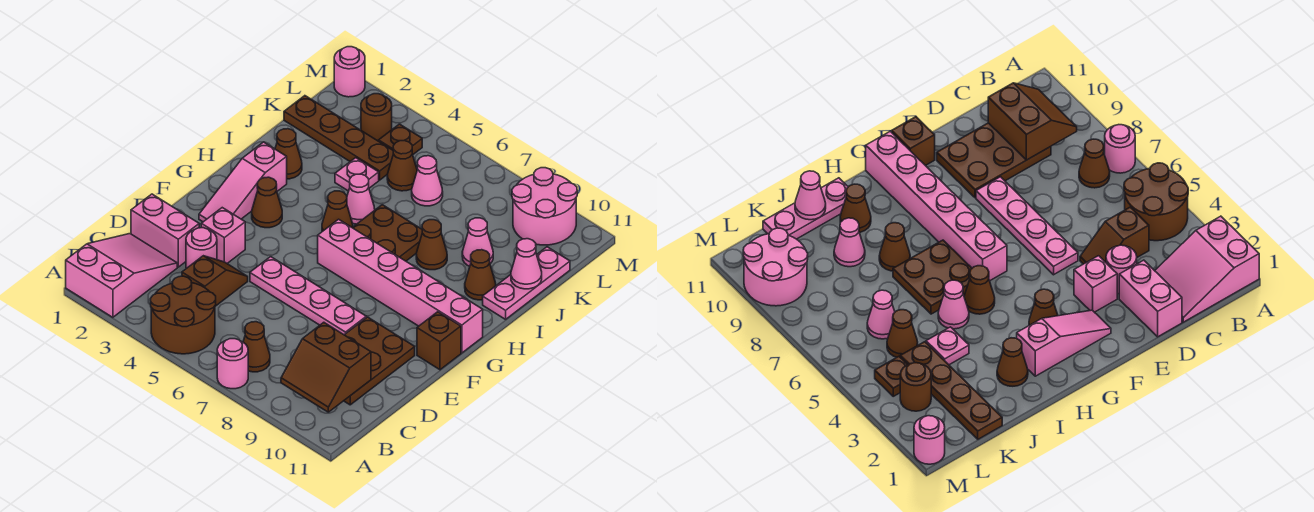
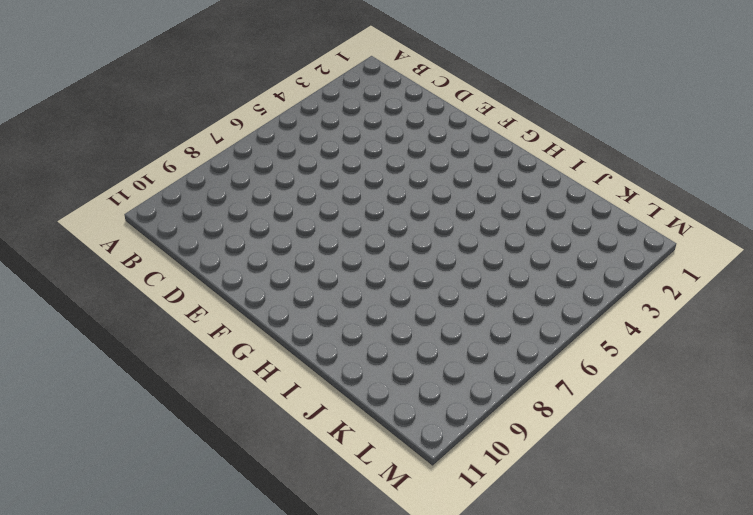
none -> pink slope A1:C2 level 1 top A
none -> brown round brick A4:B5 level 1
none -> pink round brick A7 level 1
none -> brown cone B7 level 1

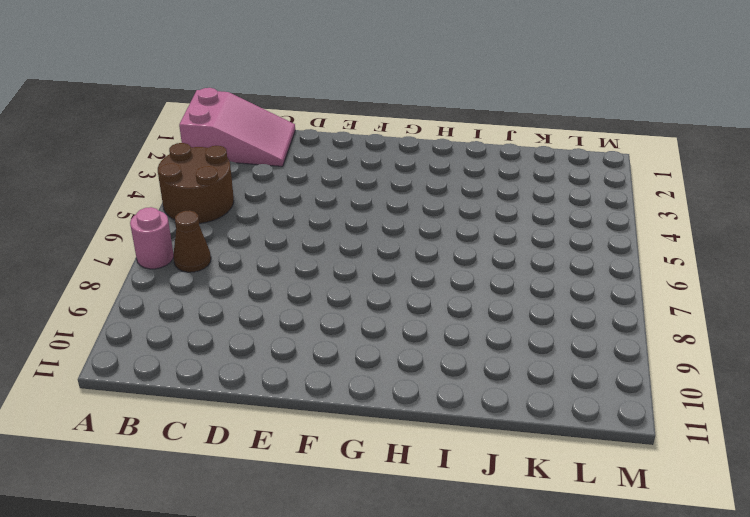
none -> brown slope C4:D4 level 1 top C
none -> brown plate C9:E10 level 1
none -> pink brick D1:D2 level 1
none -> pink round brick D3 level 1

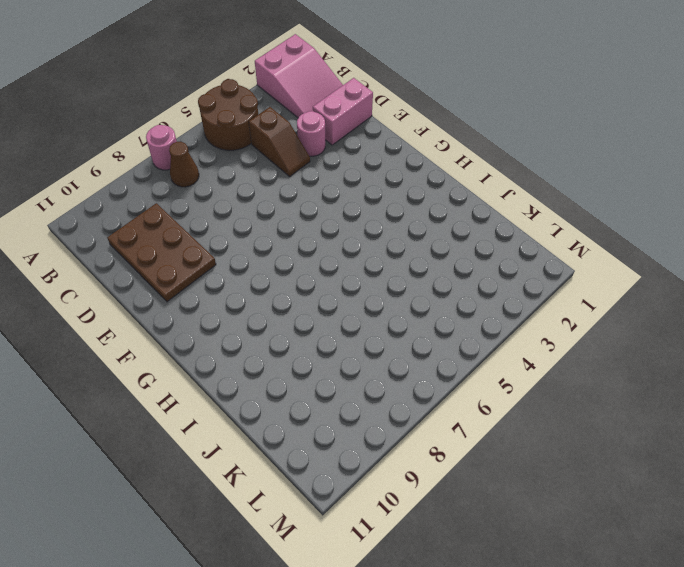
none -> pink brick E3 level 1
none -> pink plate E5:E8 level 1
none -> pink slope F2:H2 level 1 top H
none -> brown brick F11 level 1

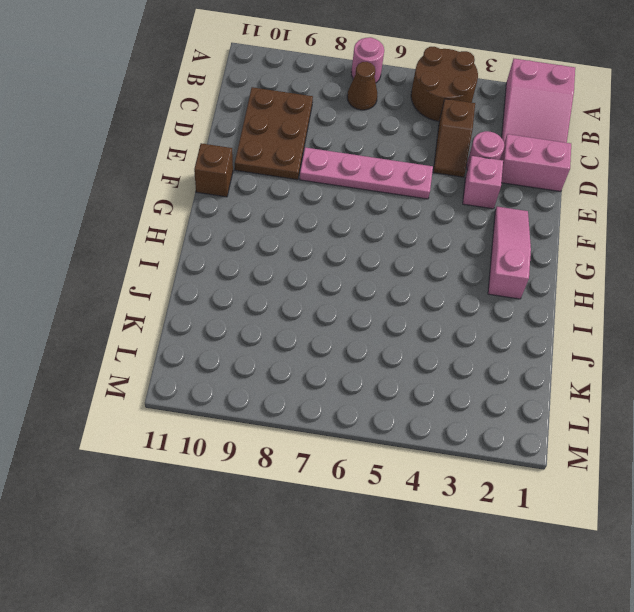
none -> brown cone G3 level 1
none -> pink brick G6:G11 level 1
none -> brown cone H5 level 1
none -> brown plate H6:I7 level 1

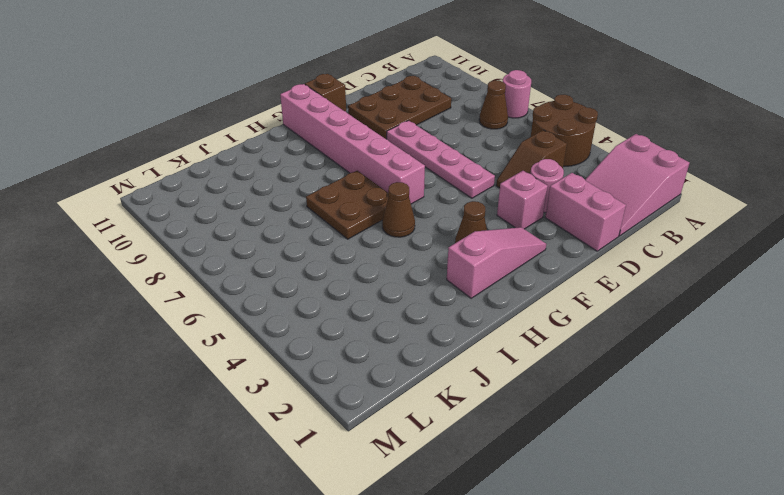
none -> brown cone I2 level 1
none -> pink cone I5 level 1
none -> brown cone I8 level 1
none -> brown cone I10 level 1

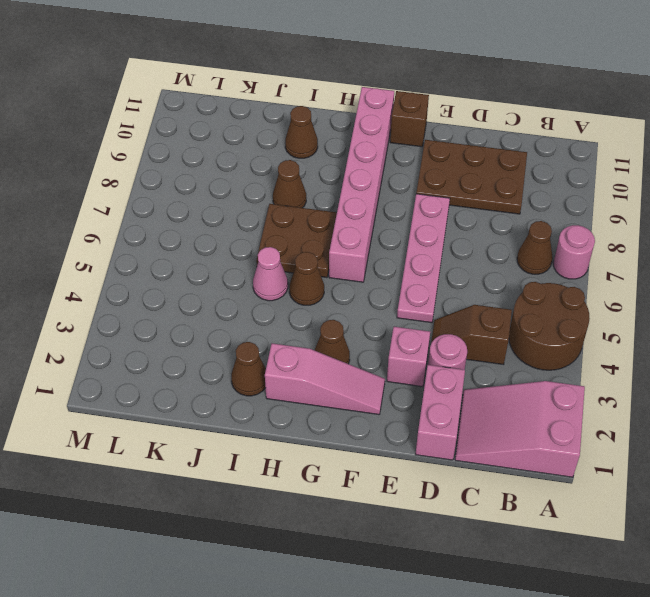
none -> pink plate I11:K11 level 1
none -> pink plate J4 level 1
none -> pink cone J9 level 1
none -> brown plate K1:K4 level 1

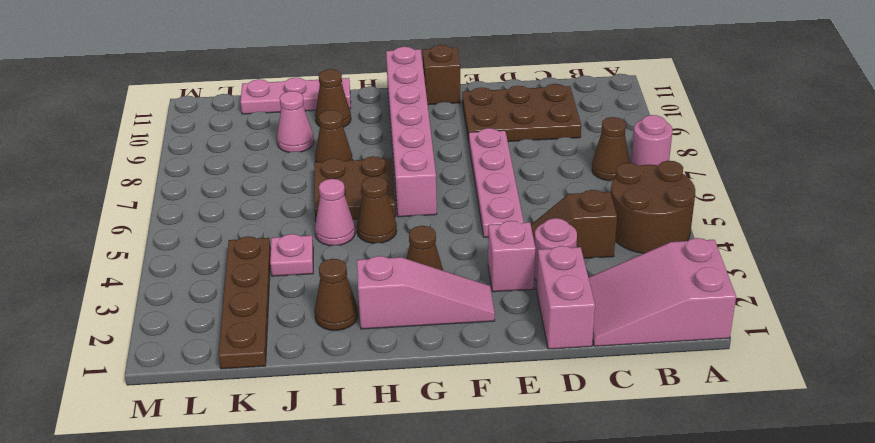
none -> brown cone K5 level 1
none -> pink cone K6 level 1
none -> brown round brick L3 level 1
none -> brown plate L4 level 1

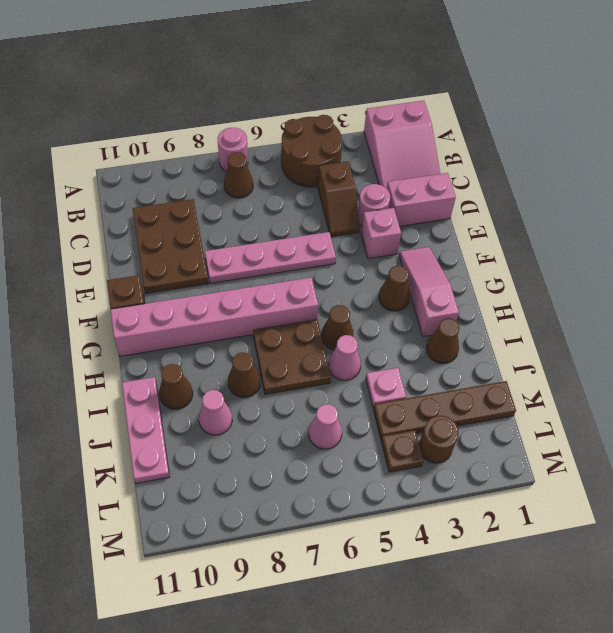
none -> brown cone K5 level 1
none -> pink round brick L9:M10 level 1
none -> pink round brick M1 level 1
none -> brown slope B9:C10 level 2 top C

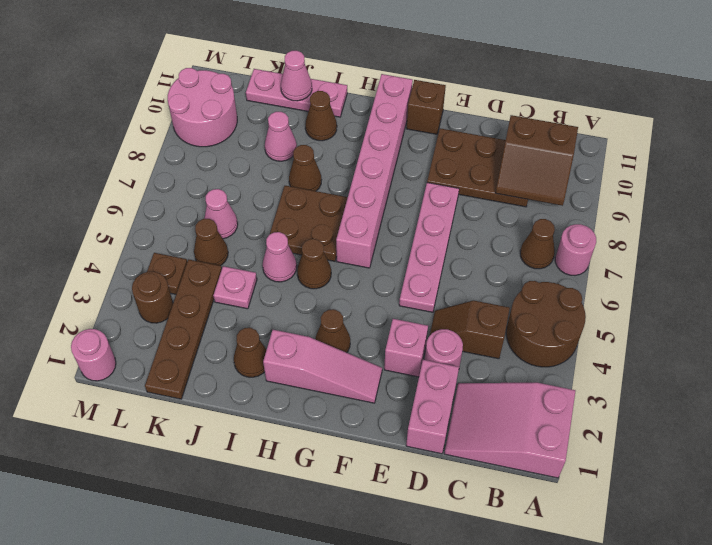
brown slope B9:C10 level 2 top 10 -> brown slope B9:C10 level 2 top C

